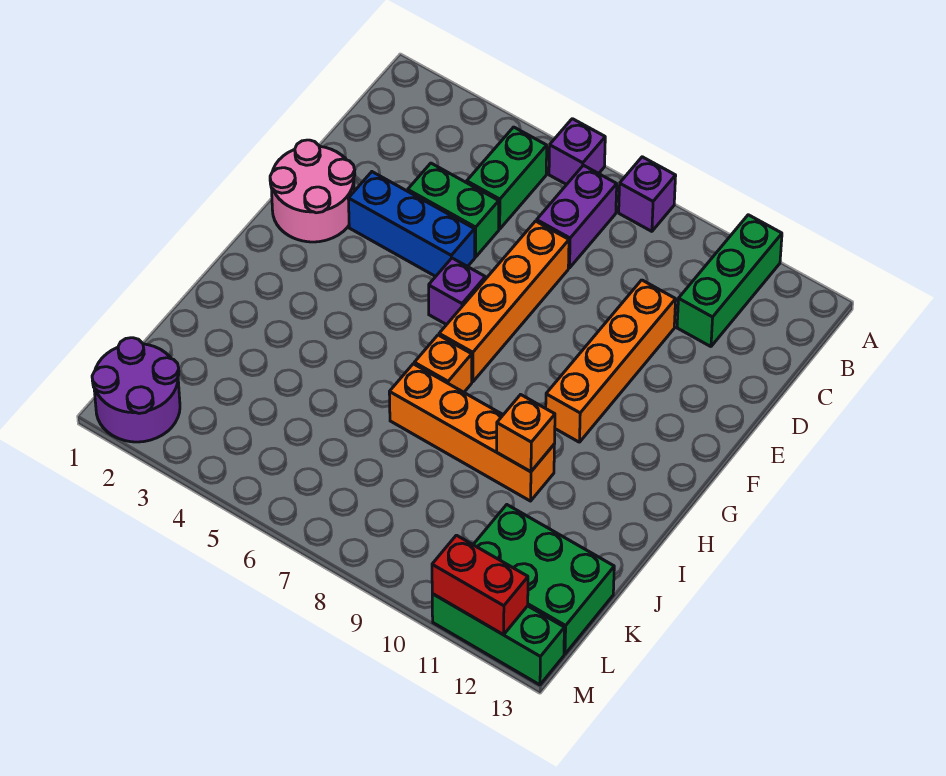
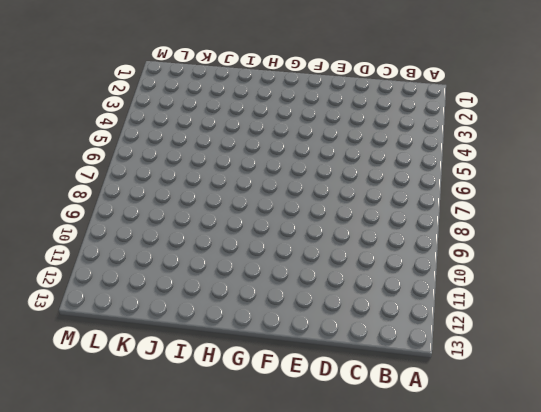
none -> purple brick A6 level 1
none -> purple brick A8 level 1
none -> green brick A11:C11 level 1

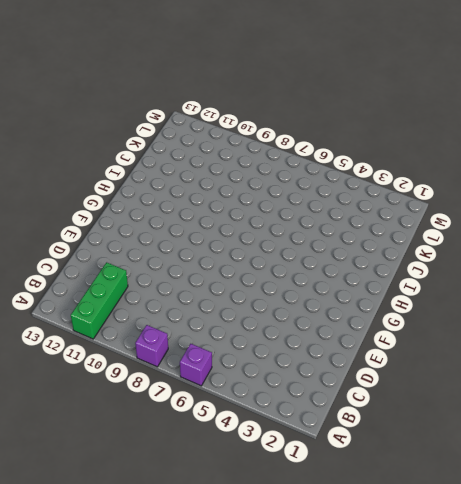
none -> green brick B5:C5 level 1
none -> purple brick B7:C7 level 1
none -> green brick D4:D5 level 1

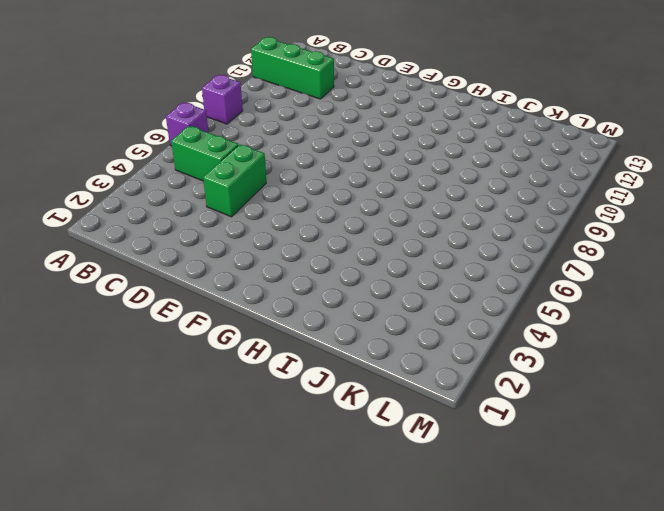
none -> purple brick B7:C7 level 1
none -> orange brick D7:G7 level 1
none -> orange brick D10:G10 level 1

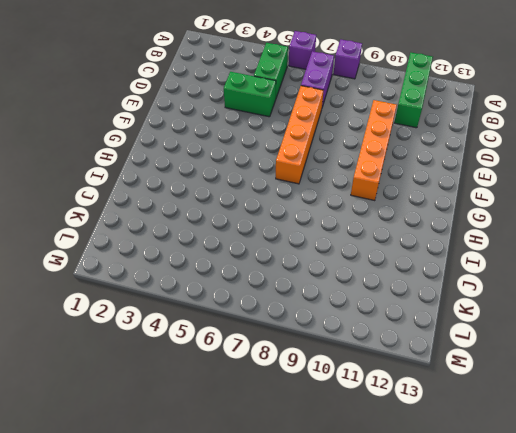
none -> pink round brick E1:F2 level 1
none -> blue brick E3:E5 level 1
none -> purple brick F6 level 1

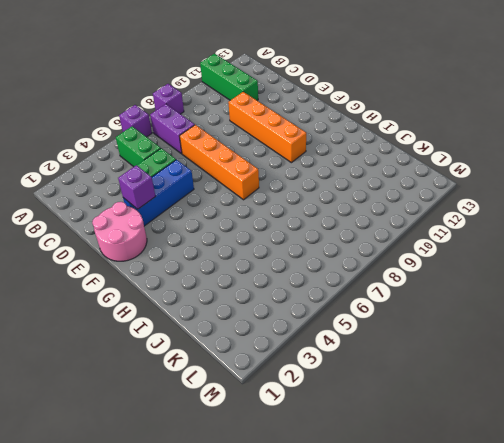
purple brick E3 level 2 -> purple brick F6 level 1
none -> orange brick H7 level 1
none -> orange brick I7:I10 level 1
none -> green brick K11:L13 level 1

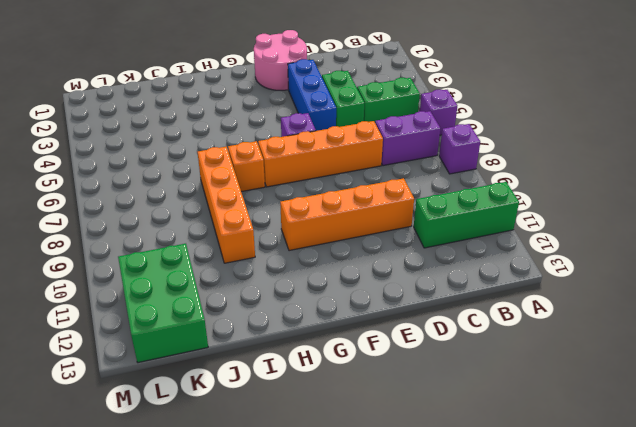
none -> purple round brick L1:M2 level 1
none -> green brick M11:M13 level 1
none -> orange brick I10 level 2

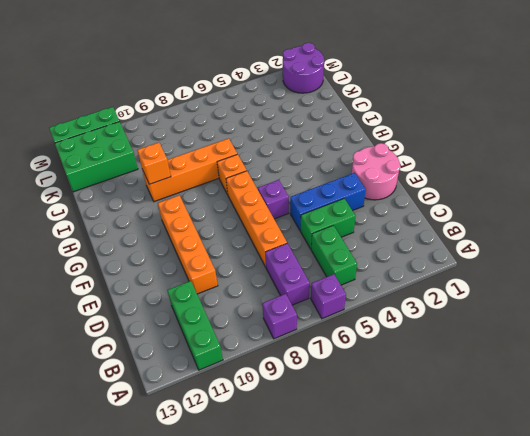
none -> red brick M11:M12 level 2

